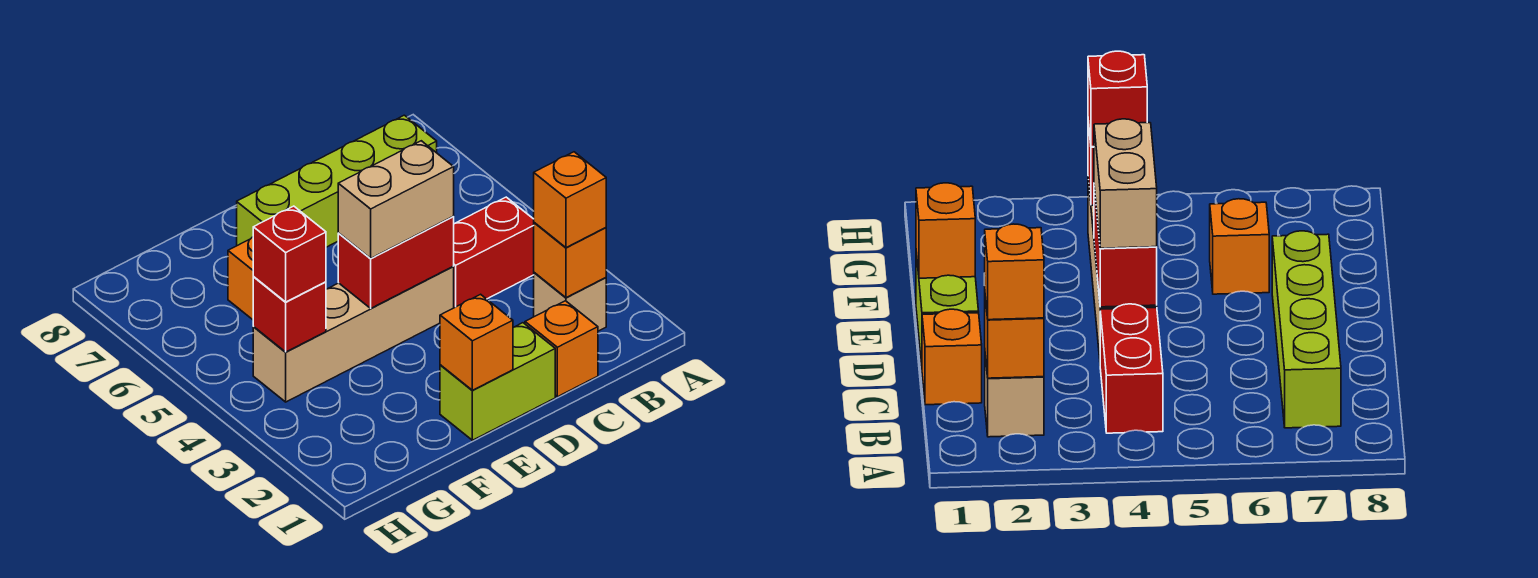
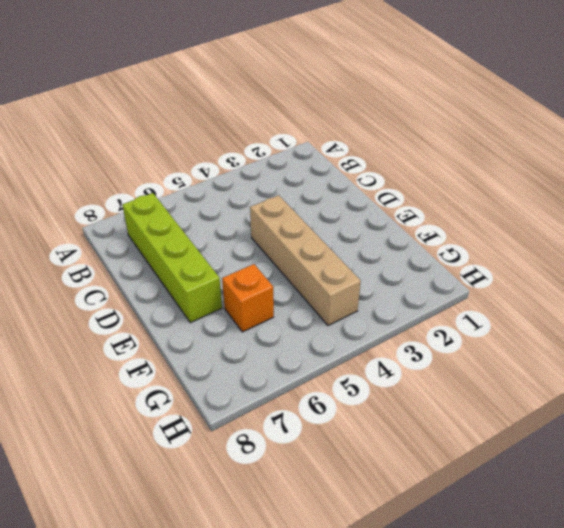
none -> tan brick B2 level 1
none -> red brick B4:C4 level 1
none -> orange brick C1 level 1

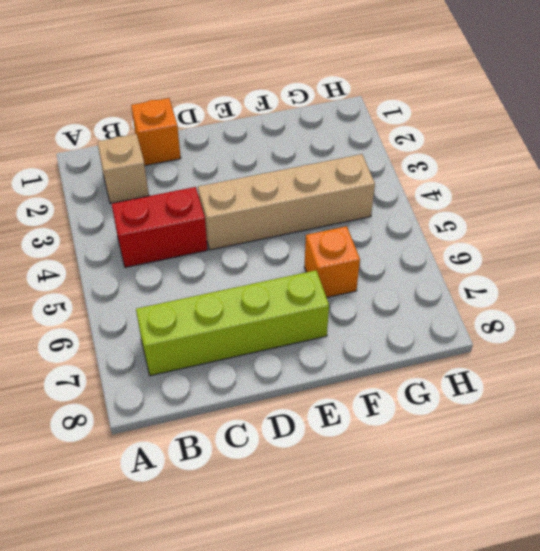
none -> lime brick D1:E1 level 1
none -> orange brick B2 level 2
none -> red brick D4:E4 level 2

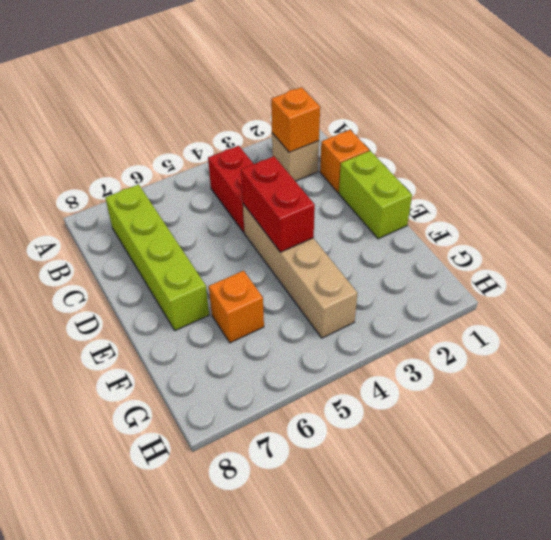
none -> orange brick E1 level 2
none -> red brick G4 level 2
none -> orange brick B2 level 3

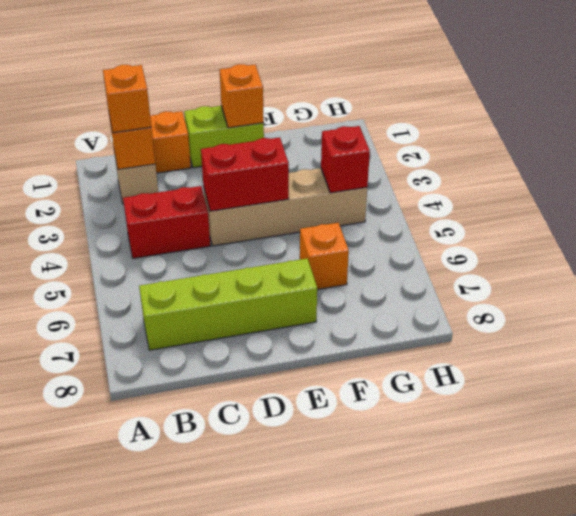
none -> tan brick D4:E4 level 3
none -> red brick G4 level 3

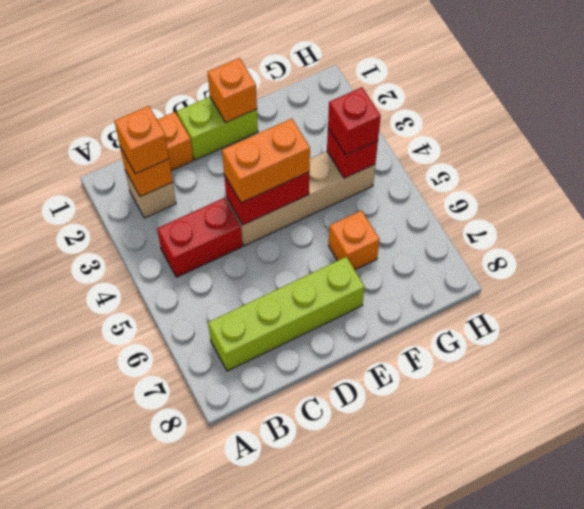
orange brick D4:E4 level 3 -> tan brick D4:E4 level 3

